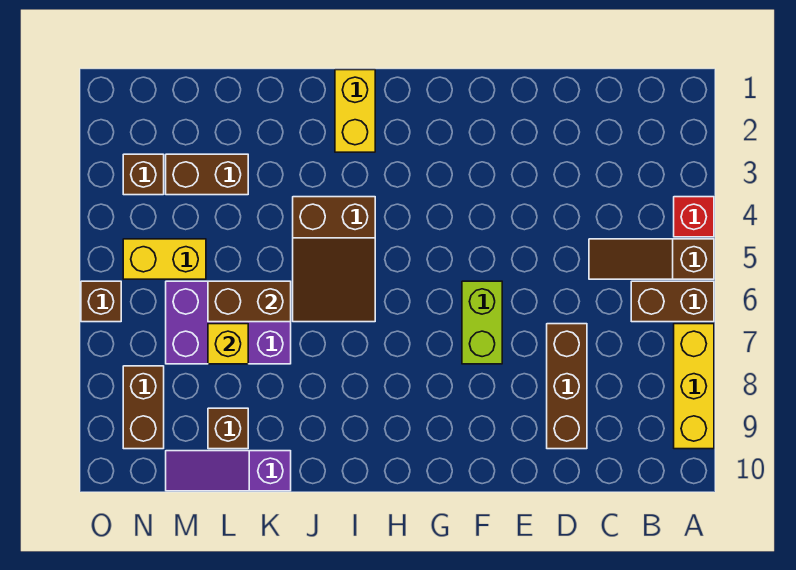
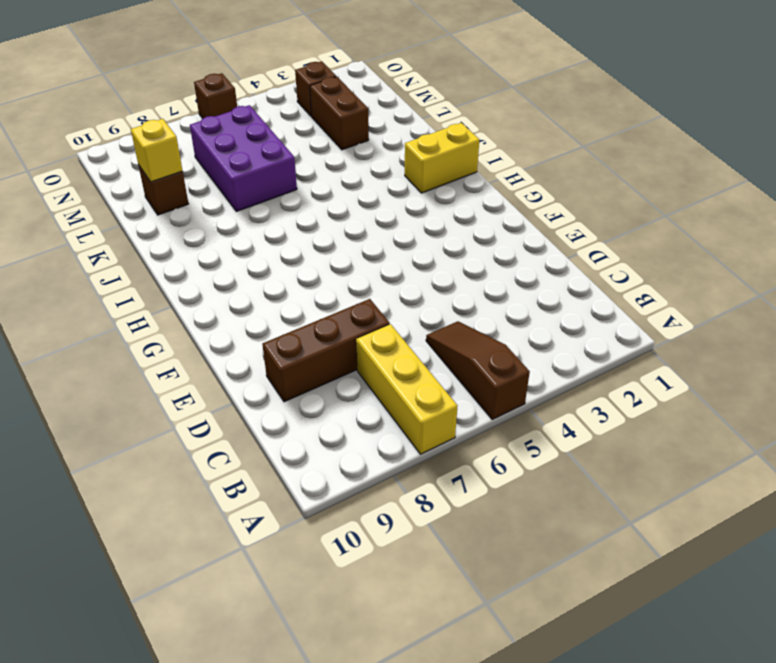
yellow brick A7:C7 level 1 -> yellow brick A7:A9 level 1
yellow brick L9 level 2 -> yellow brick L7 level 2
none -> red brick A4 level 1
none -> brown brick A6:B6 level 1
none -> lime brick F6:F7 level 1

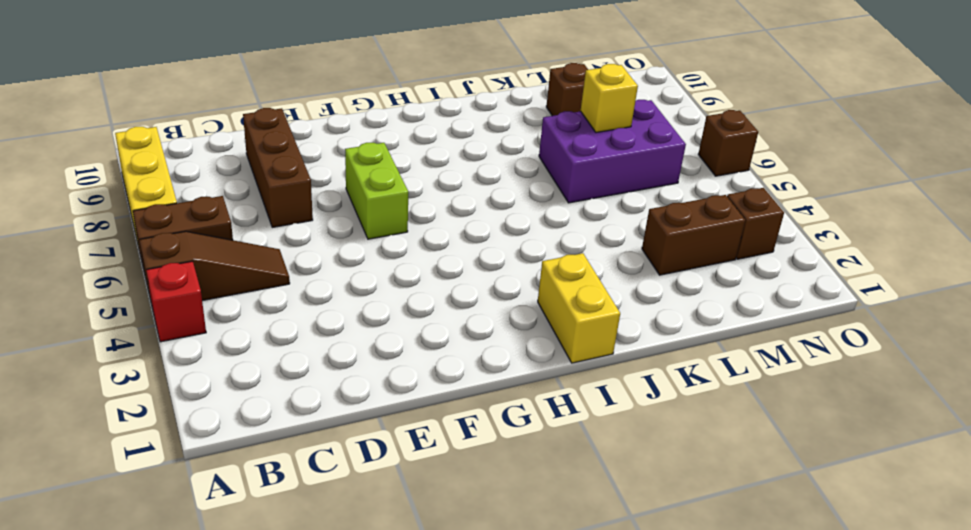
none -> brown slope I4:J6 level 1 top 4
none -> purple slope K10:M10 level 1 top K
none -> yellow brick M5:N5 level 1

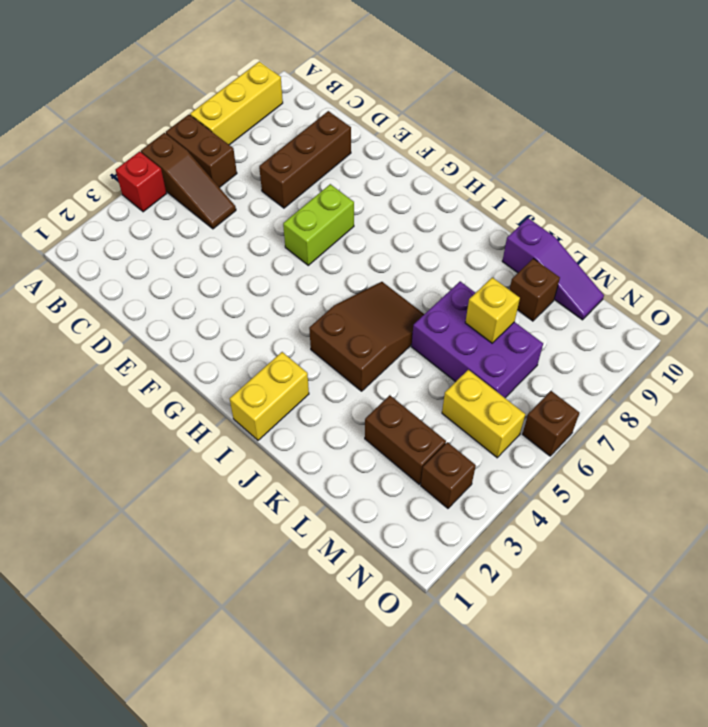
none -> brown brick N8:N9 level 1
none -> brown brick K6:L6 level 2

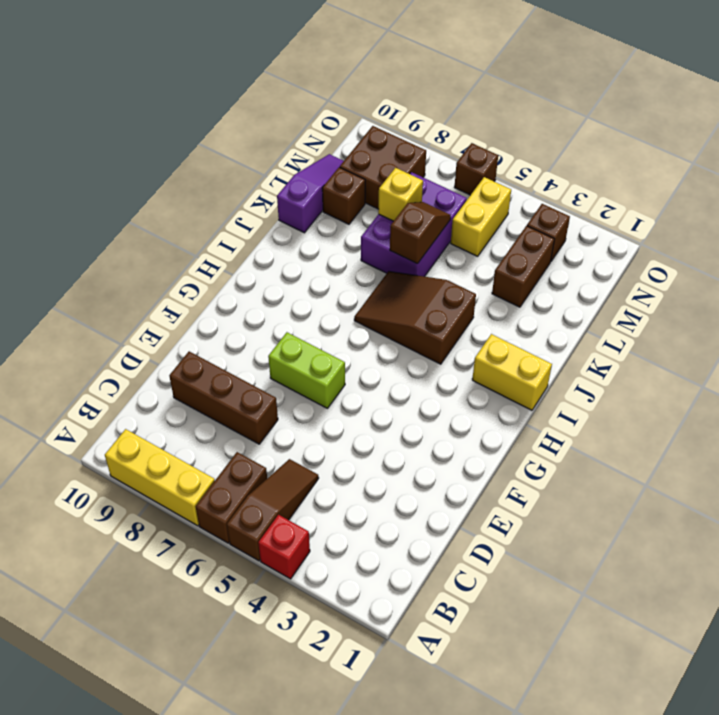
brown slope K6:L6 level 2 top K -> brown brick K6:L6 level 2
brown brick M8:N9 level 1 -> brown brick N8:N9 level 1

